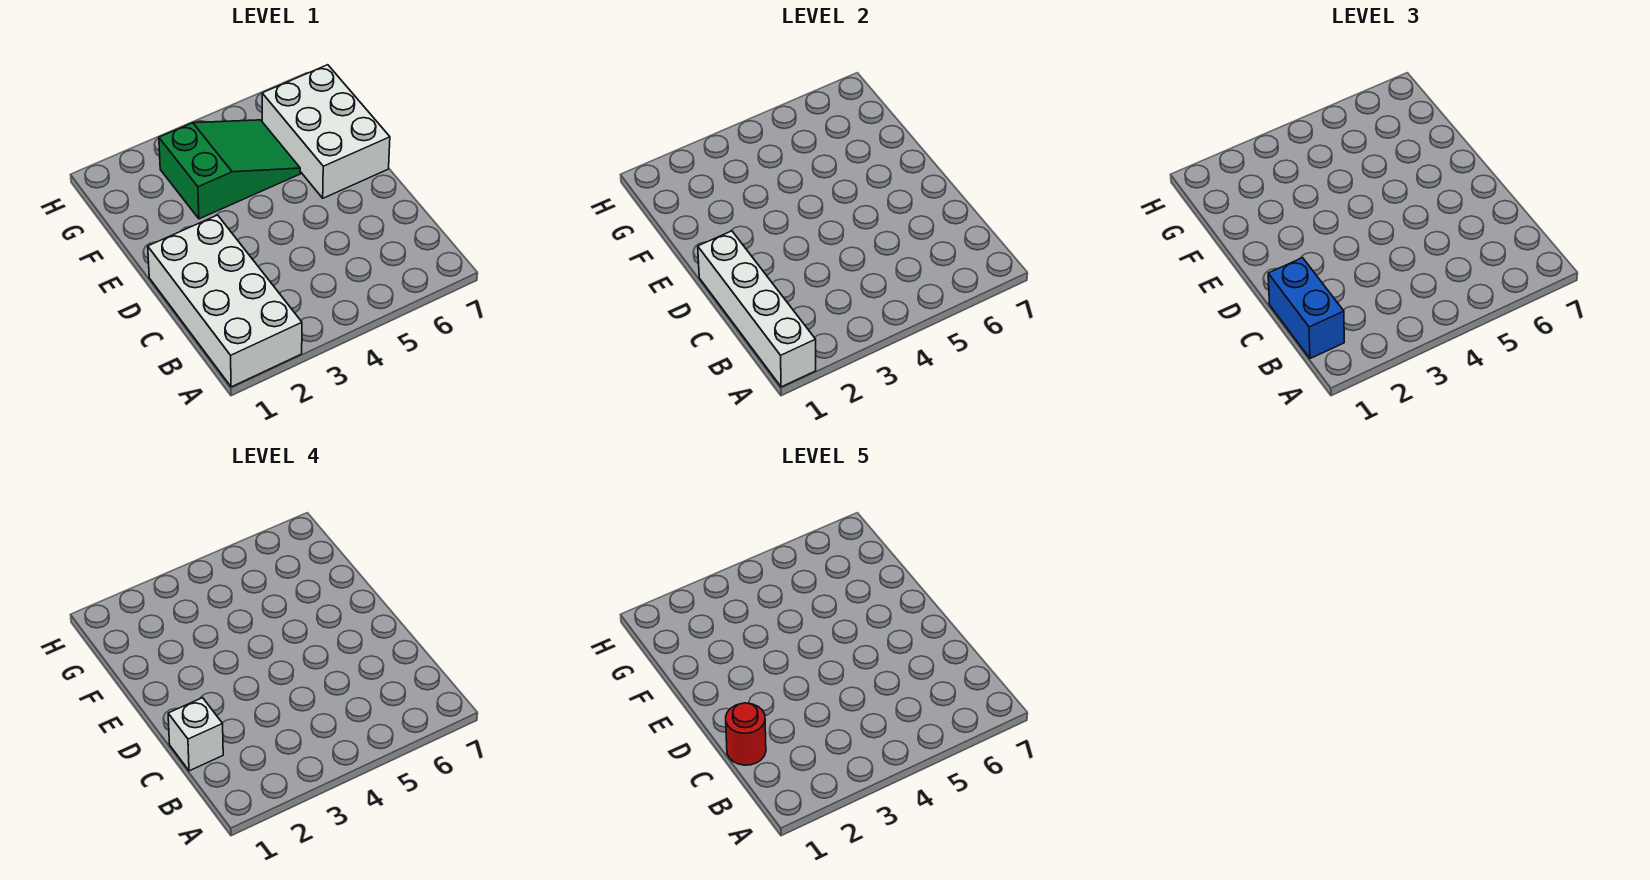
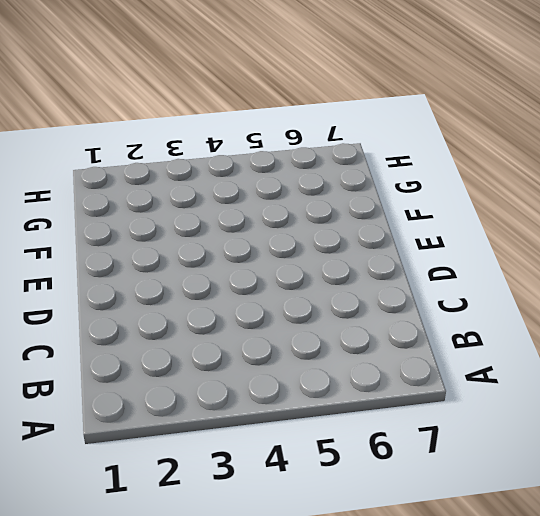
none -> white brick A1:D2 level 1
none -> white brick E6:G7 level 1

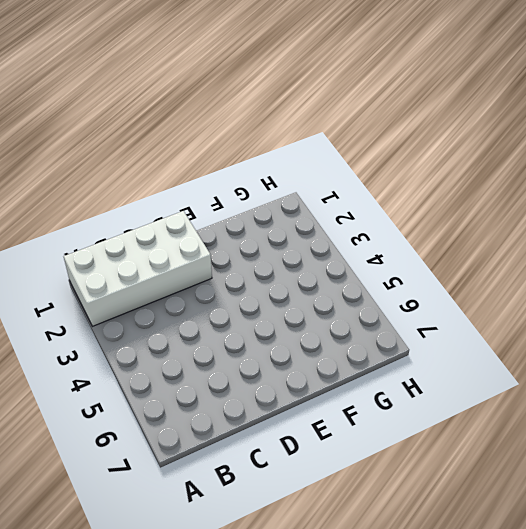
none -> white brick E6:G7 level 1
none -> green slope F3:G5 level 1 top 3

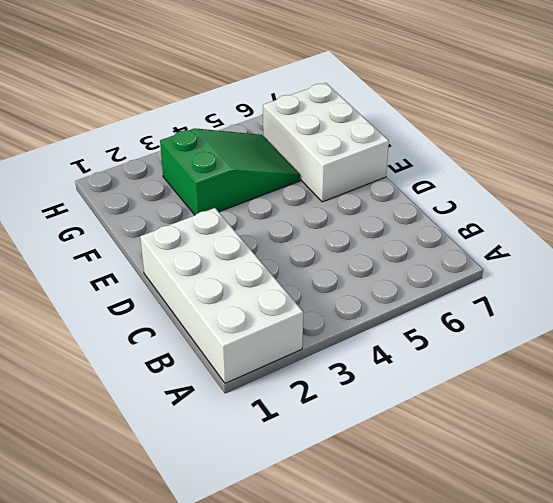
none -> white brick A1:D1 level 2
none -> blue brick B1:C1 level 3

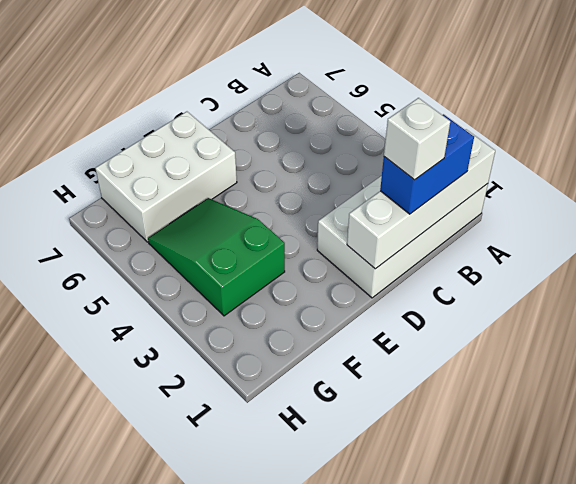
none -> red round brick C1 level 5

